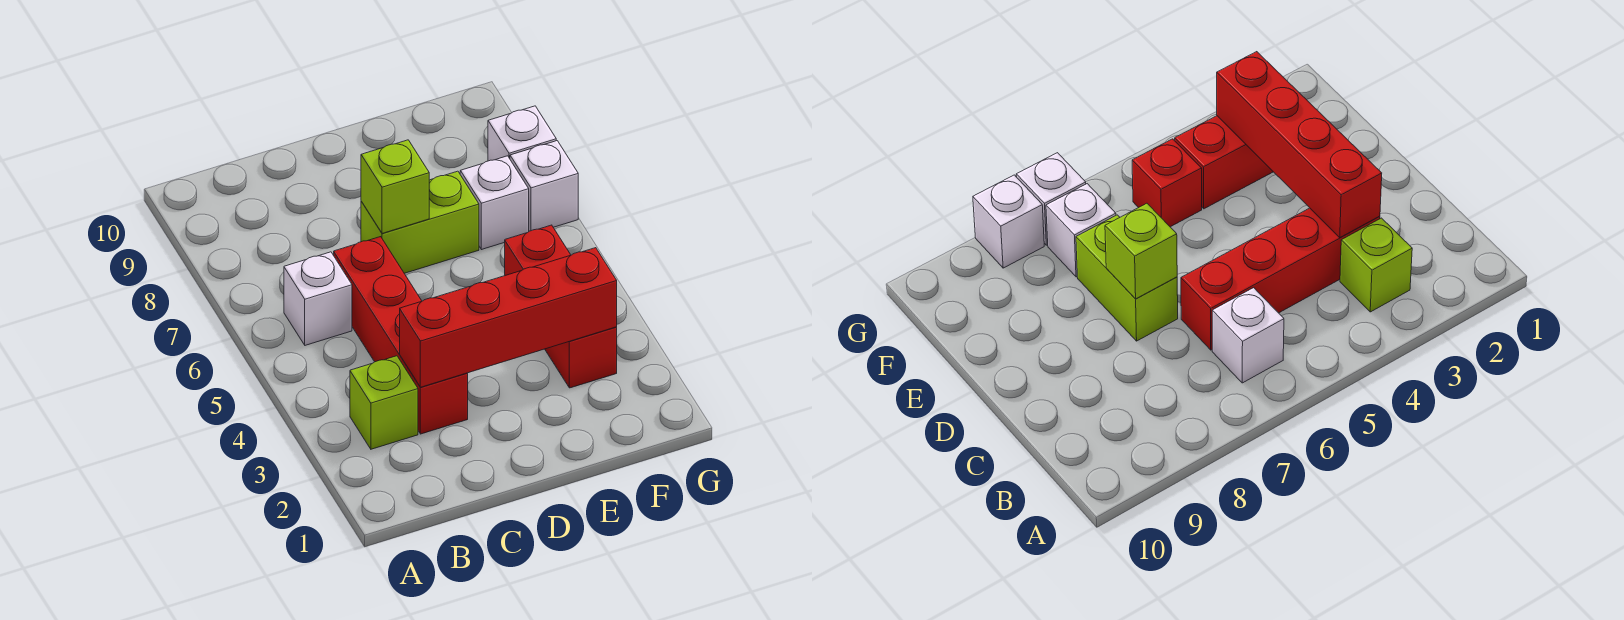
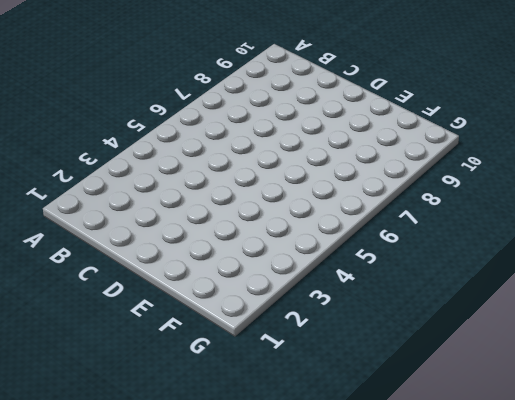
none -> lime brick B3 level 1
none -> white brick B6 level 1

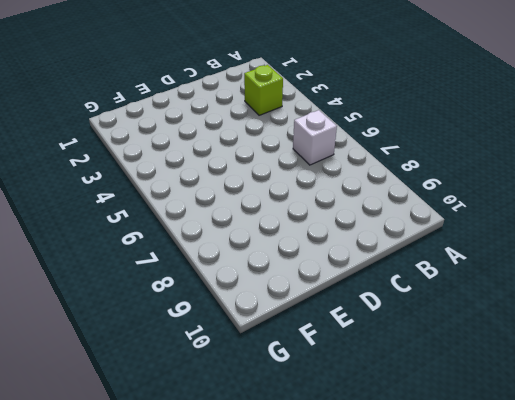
none -> red brick C3:C6 level 1
none -> lime brick D7:E7 level 1

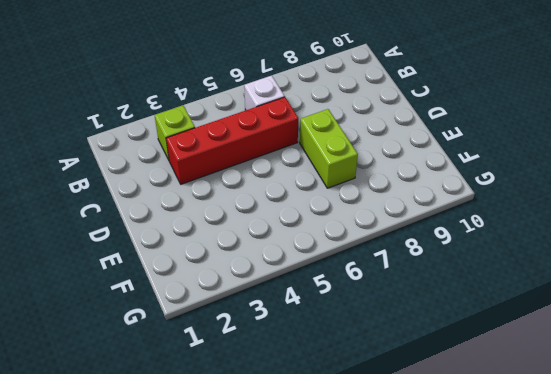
none -> red brick F3:F4 level 1
none -> red brick F5 level 1

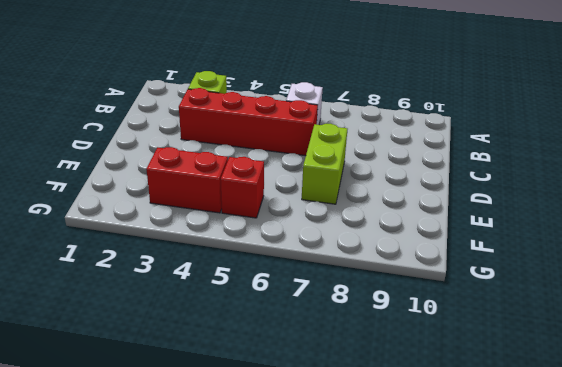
none -> white brick F7 level 1
none -> white brick G7 level 1

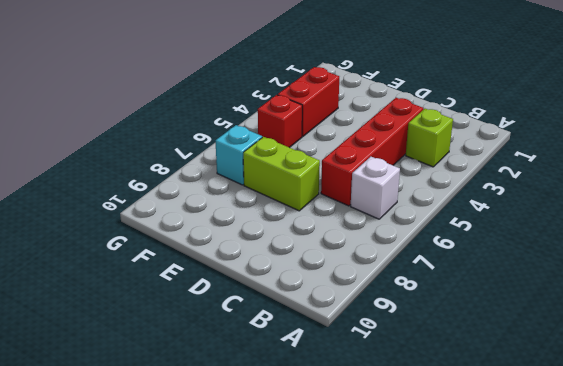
cyan brick F7 level 1 -> white brick F7 level 1
none -> white brick G7 level 1
none -> white brick G8 level 1

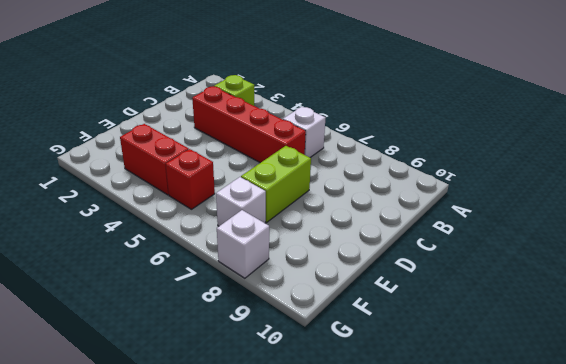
none -> white brick G7 level 1
none -> red brick C3:F3 level 2

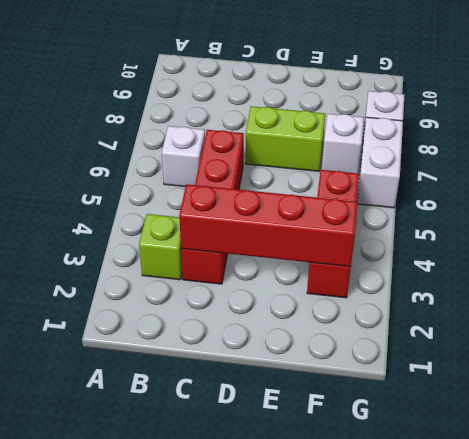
white brick G6:G7 level 1 -> white brick G7 level 1
none -> lime brick D7 level 2

